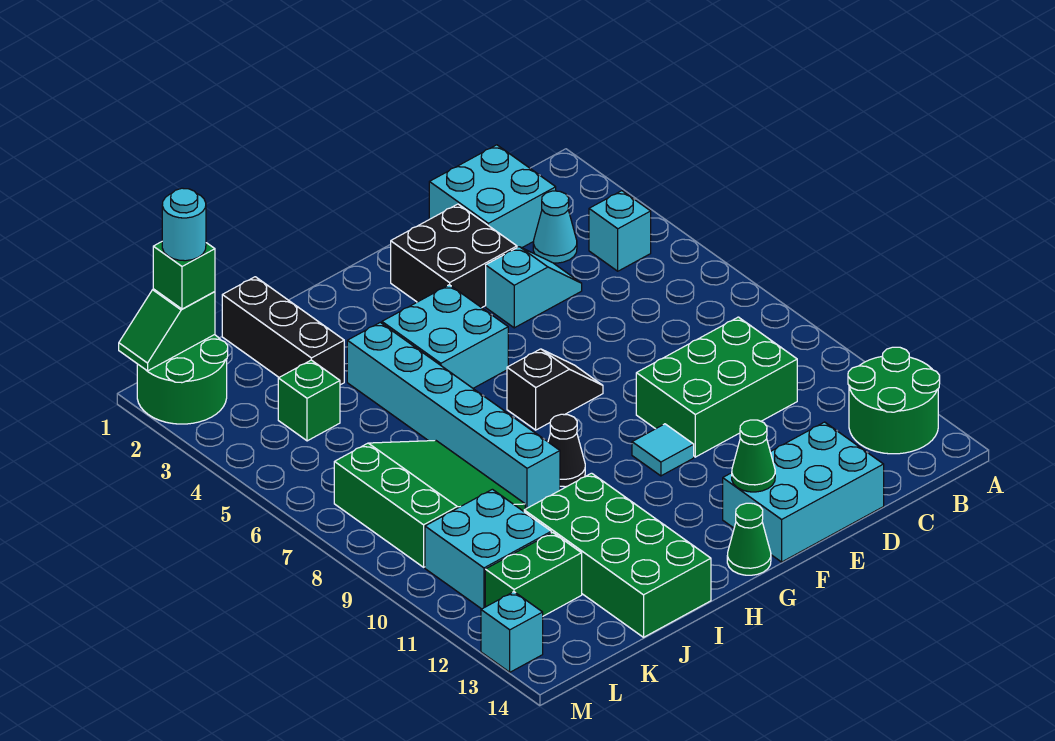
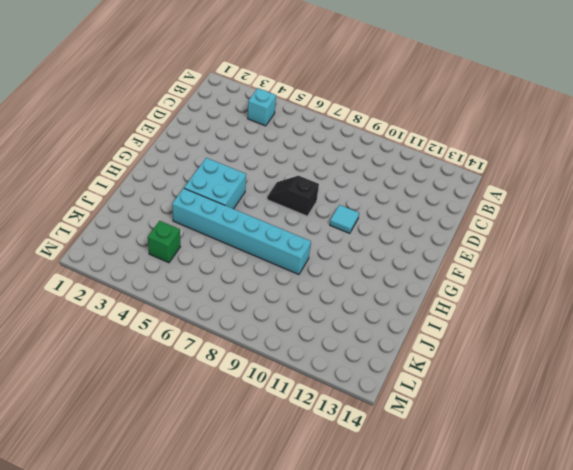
black slope F7:F8 level 1 top 8 -> black slope F7:G7 level 1 top G
none -> green round brick A12:B13 level 1
none -> cyan brick C1:D2 level 1
none -> cyan cone C3 level 1

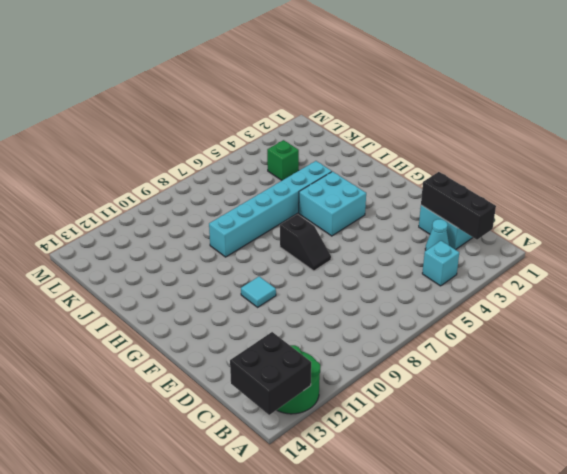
black brick A13:B14 level 2 -> black brick E2:F3 level 1
black brick B2:D2 level 2 -> black brick J1:J3 level 1
none -> green brick C9:E10 level 1
none -> cyan slope D4:E4 level 1 top E
none -> cyan brick D13:F14 level 1

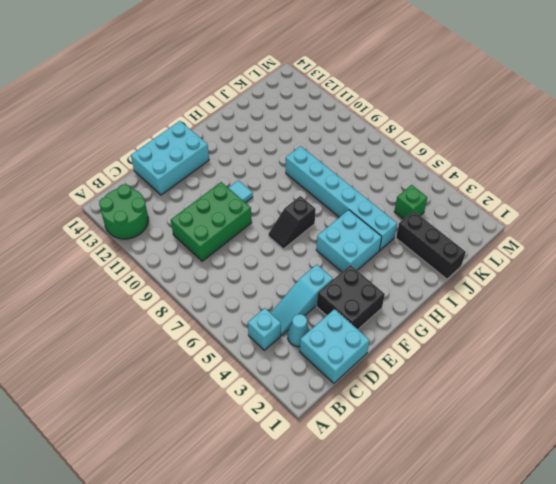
cyan slope C4:E4 level 1 top E -> cyan slope D4:E4 level 1 top E
none -> green cone G14 level 1
none -> black cone H9 level 1
none -> green brick I11:J14 level 1

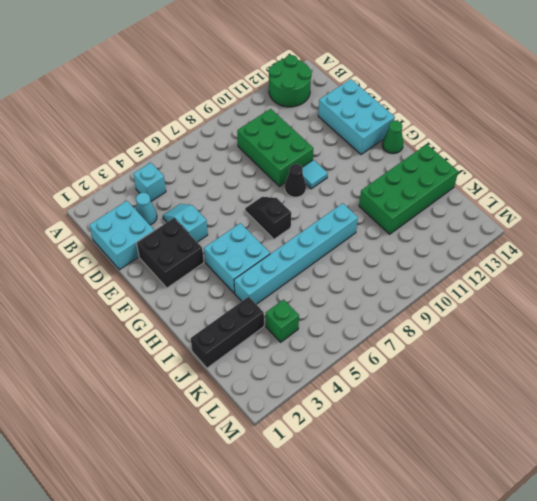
black cone F9 level 1 -> black cone H9 level 1
none -> green slope J7:L9 level 1 top L
none -> cyan brick K10:L11 level 1
none -> green brick K12:L12 level 1

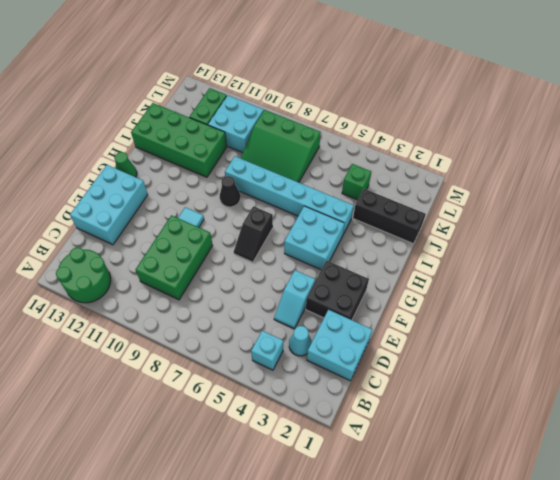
none -> green round brick L1:M2 level 1
none -> cyan brick M13 level 1
none -> green cone F13 level 2

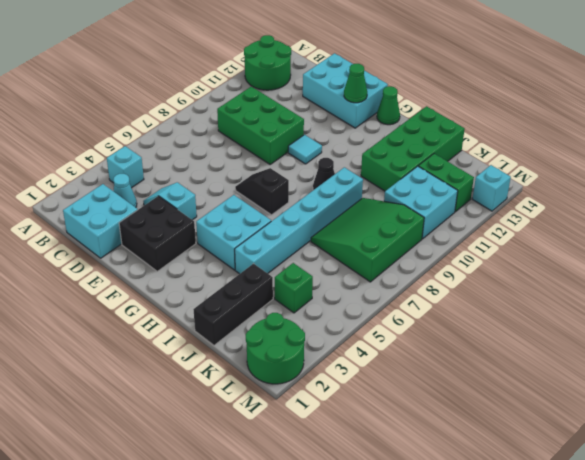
none -> green slope L1:M1 level 2 top L
none -> green brick L1 level 3
none -> cyan round brick L1 level 4

